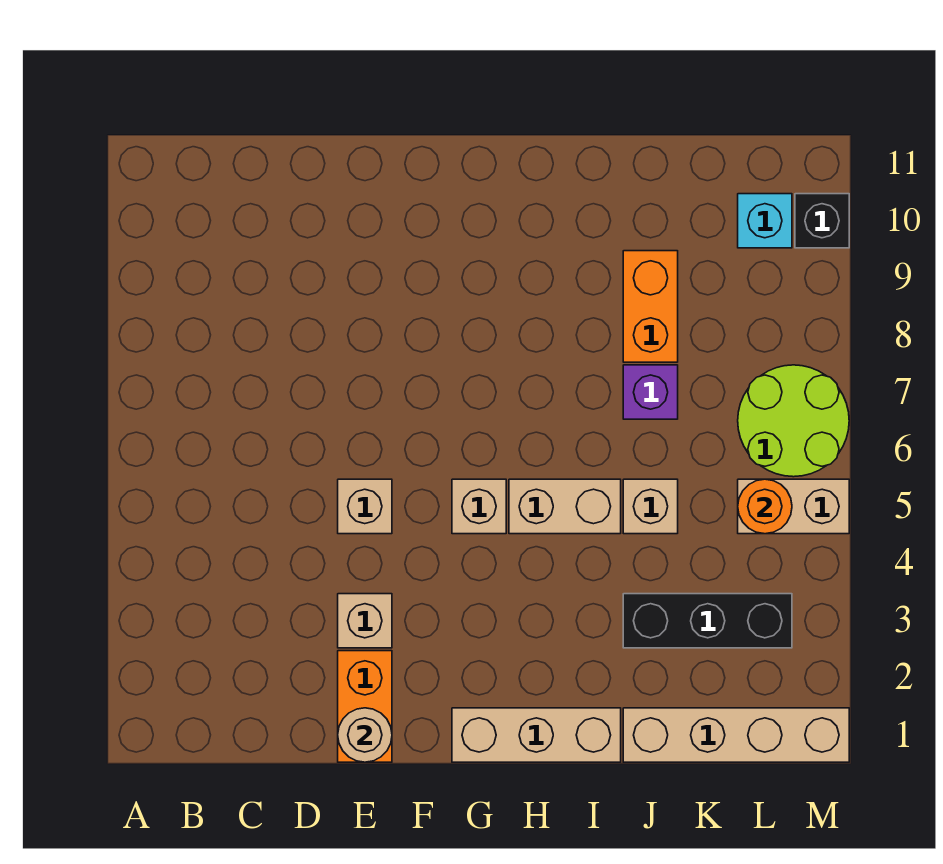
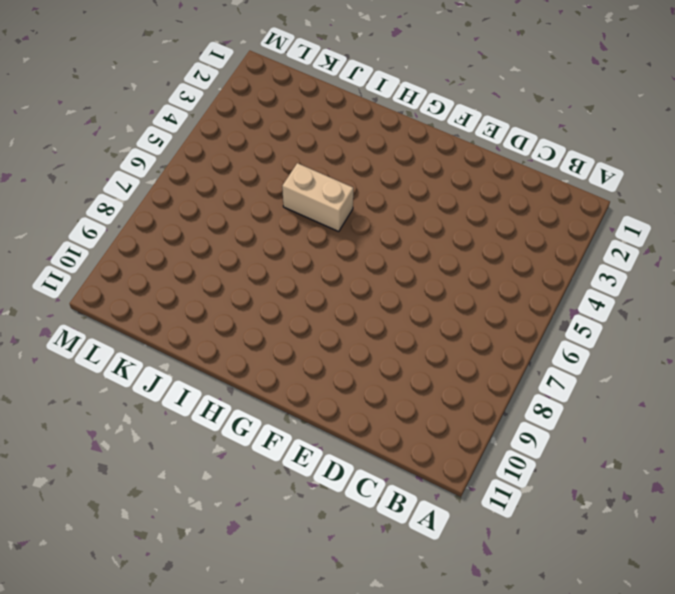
none -> orange brick E1:E2 level 1
none -> tan brick E3 level 1
none -> tan brick E5 level 1

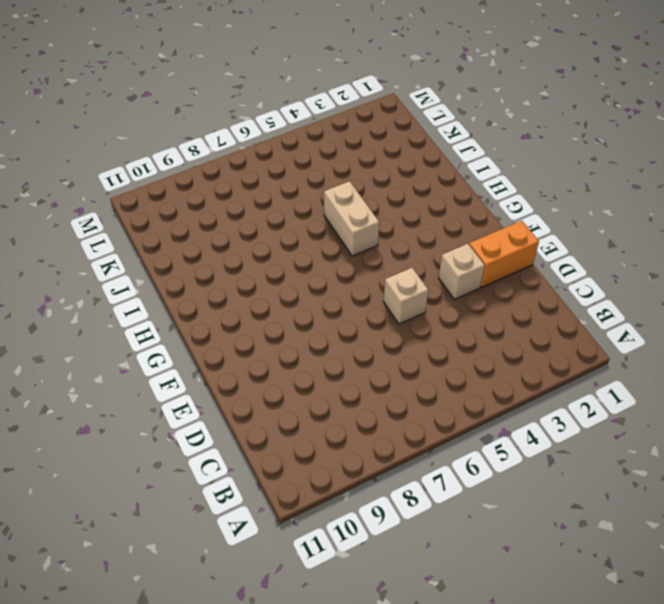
none -> tan brick G1:I1 level 1
none -> tan brick G5 level 1
none -> tan brick J1:M1 level 1

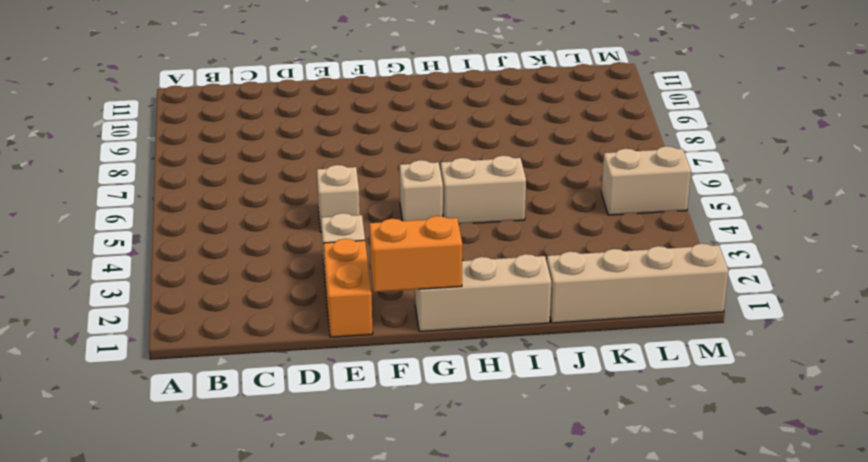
orange brick F1:G1 level 2 -> orange brick J8:J9 level 1
none -> black brick J3:L3 level 1
none -> tan brick J5 level 1
none -> purple brick J7 level 1

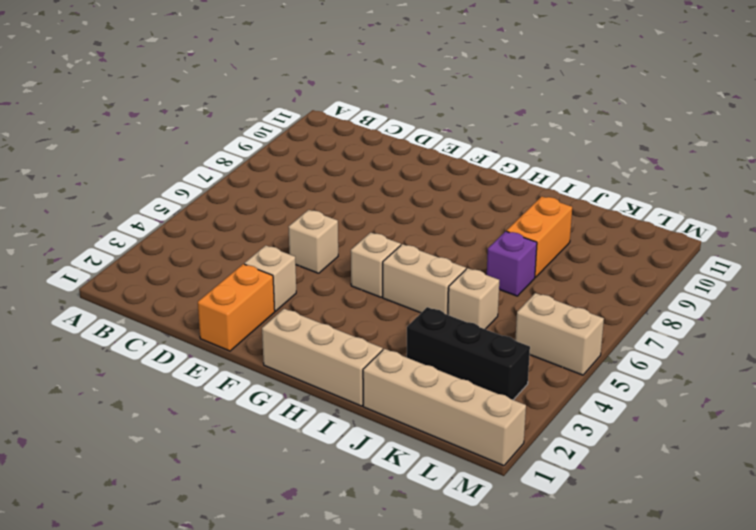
none -> lime round brick L6:M7 level 1
none -> cyan brick L10 level 1
none -> black brick M10 level 1

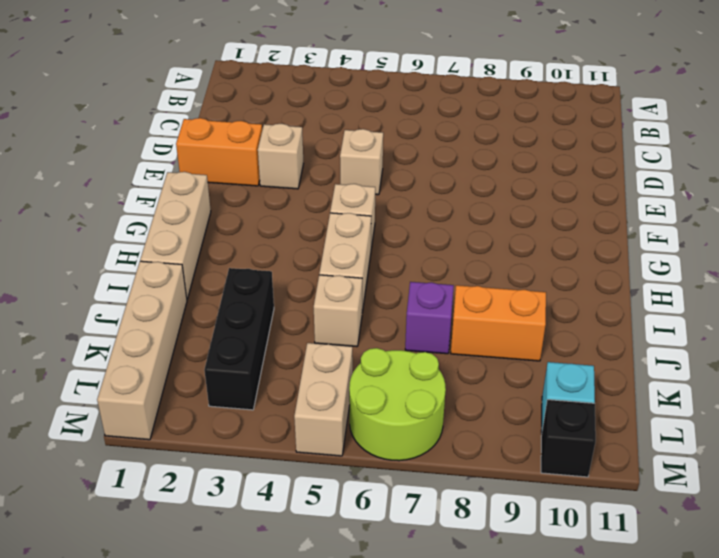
none -> tan round brick E1 level 2
none -> orange round brick L5 level 2

